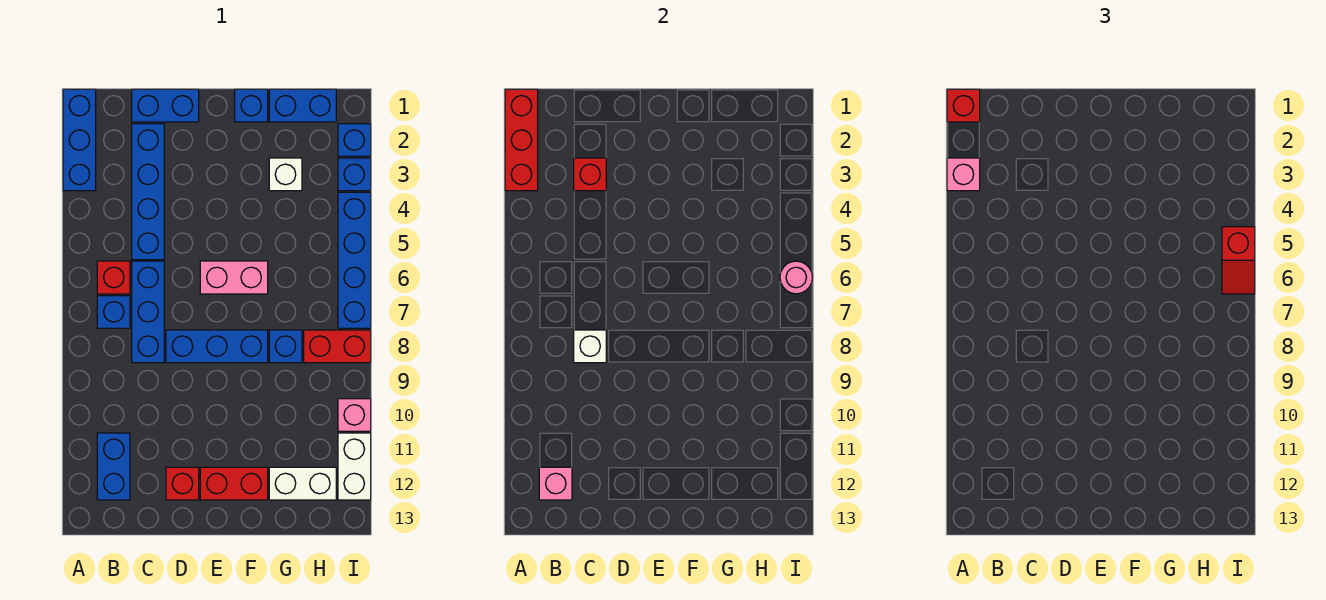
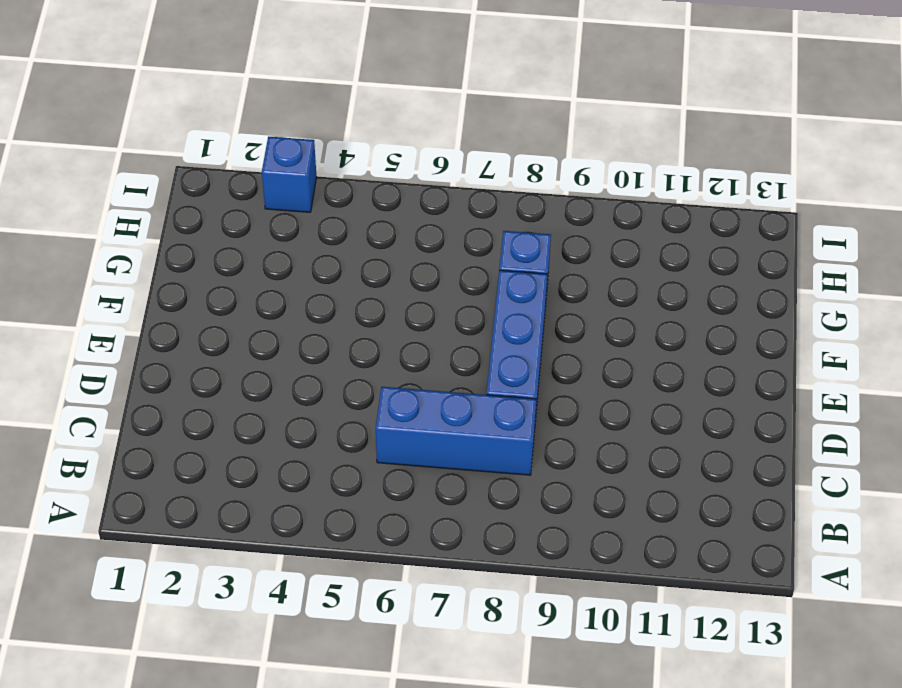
none -> blue brick A1:A3 level 1
none -> red brick B6 level 1
none -> blue brick B7 level 1
none -> blue brick B11:B12 level 1

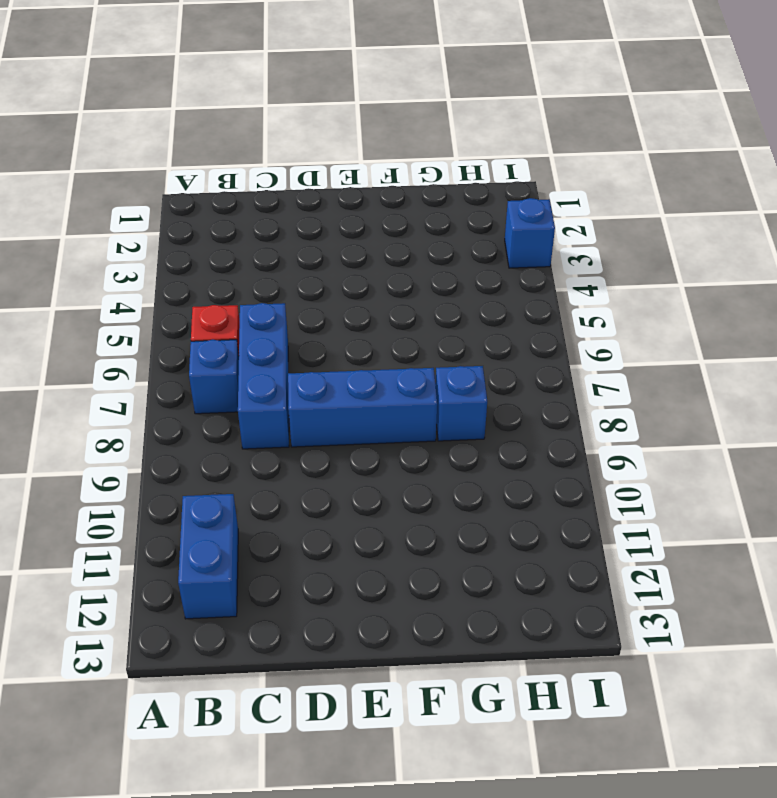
none -> blue brick A1:A3 level 1
none -> blue brick C1:D1 level 1
none -> blue brick C2:C5 level 1
none -> red brick D12 level 1

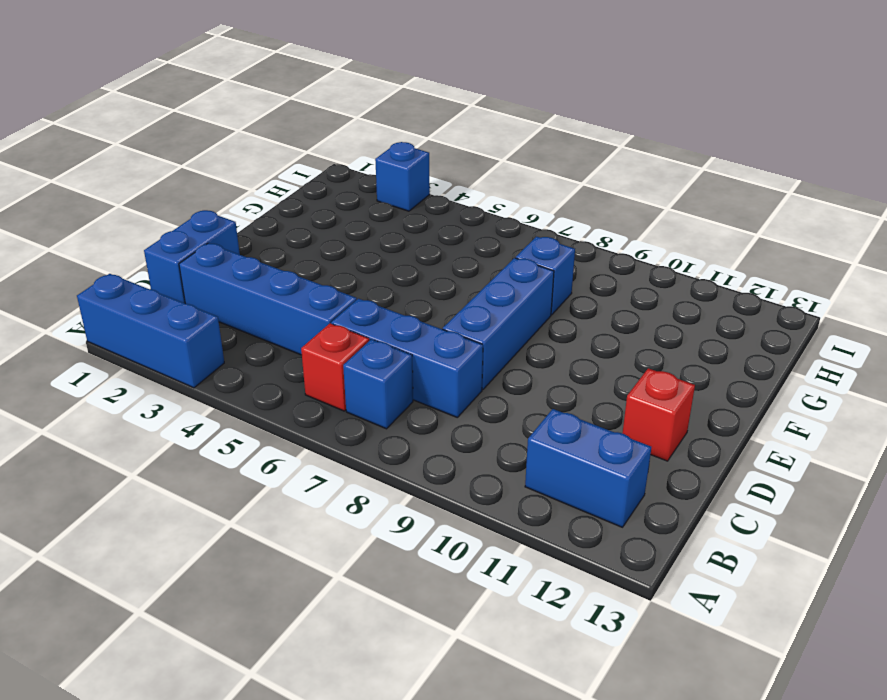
none -> pink brick E6:F6 level 1
none -> red brick E12:F12 level 1
none -> blue brick F1 level 1
none -> blue brick G1:H1 level 1

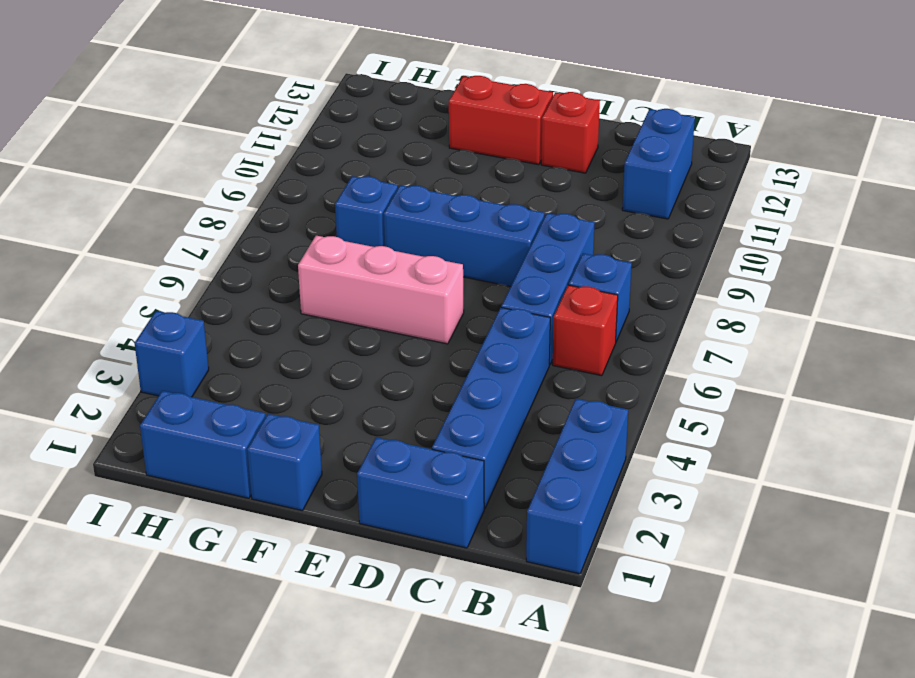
pink brick E6:G6 level 1 -> pink brick E6:F6 level 1
none -> white brick G3 level 1
none -> white brick G12:H12 level 1
none -> red brick H8:I8 level 1
none -> blue brick I2 level 1

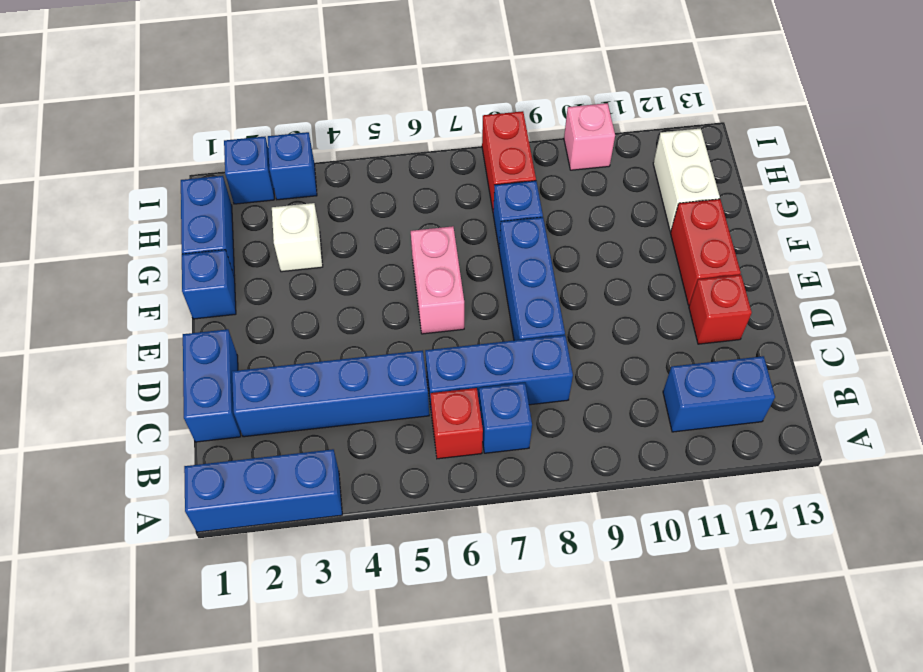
none -> blue brick I4:I7 level 1
none -> white brick I11:I12 level 1
none -> red brick A1:A3 level 2
none -> pink brick B12 level 2

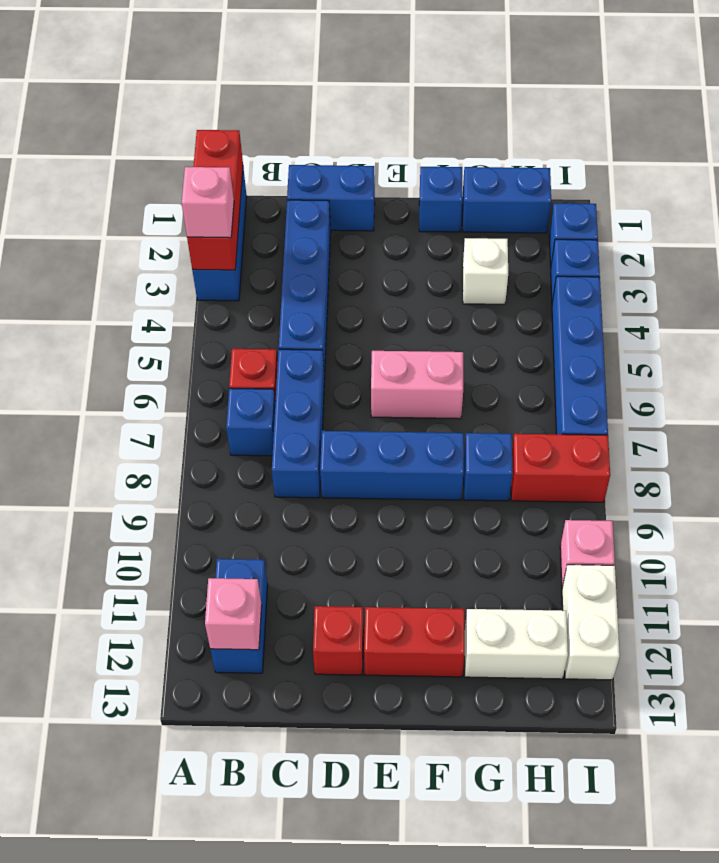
none -> red brick C3 level 2
none -> white brick C8 level 2
none -> pink round brick I6 level 2
none -> red brick A1 level 3

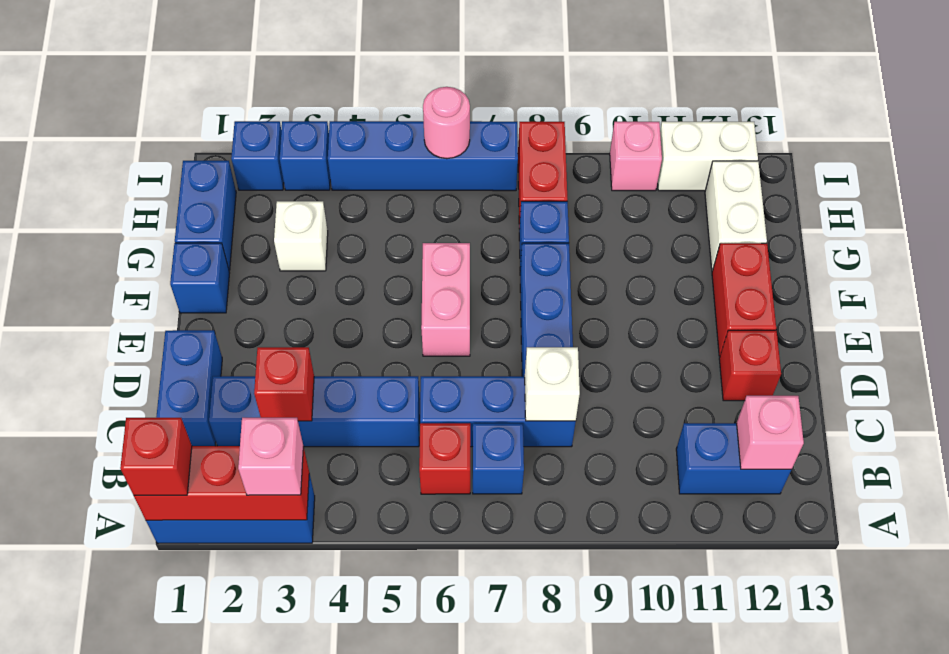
none -> red slope I5:I6 level 3 top 5

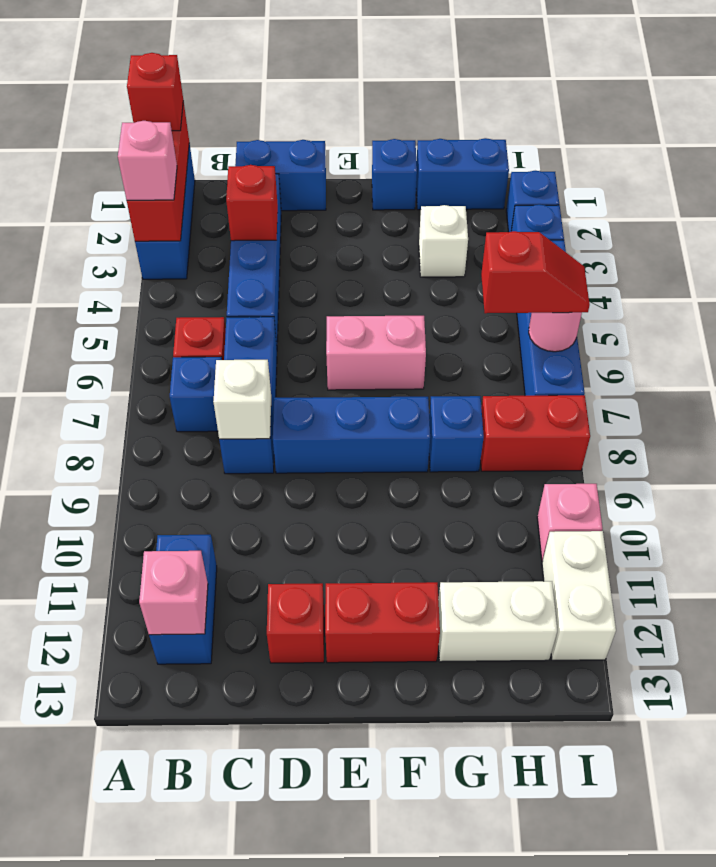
red slope H6:I6 level 3 top H -> red slope I5:I6 level 3 top 5

